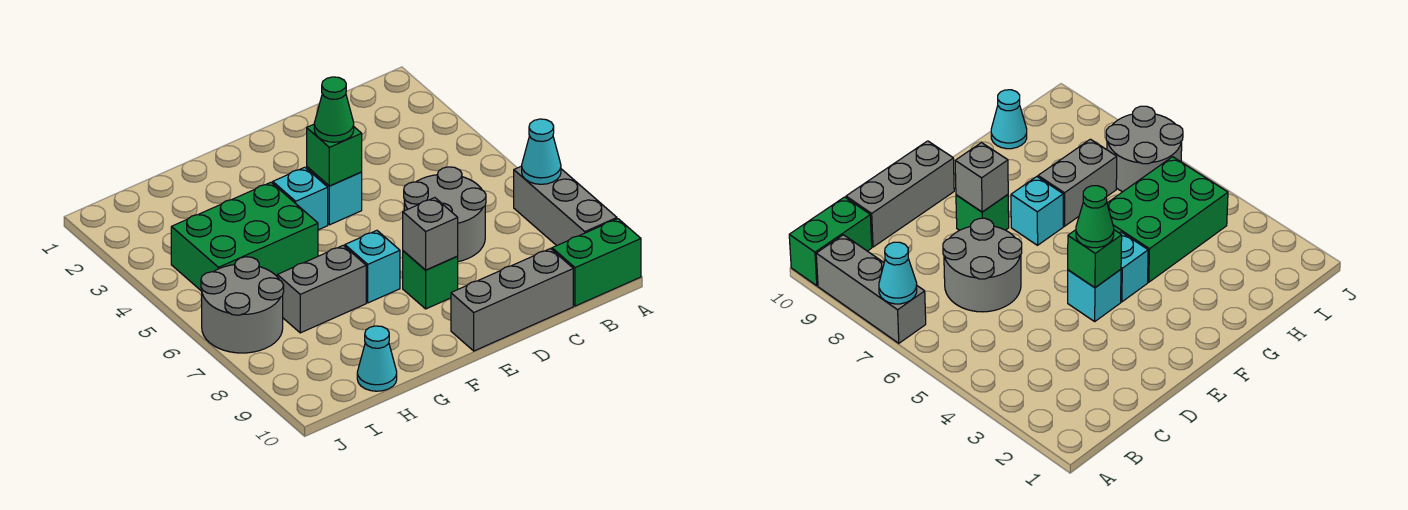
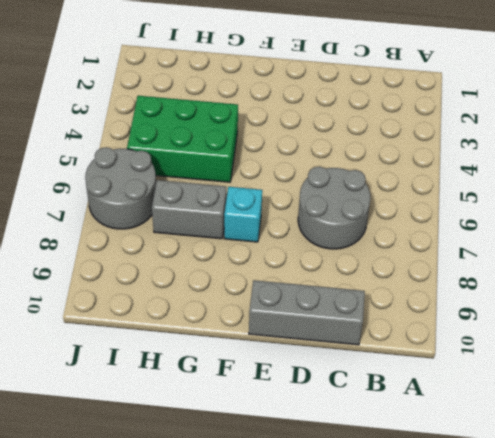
none -> grey brick A7:A9 level 1
none -> green brick A10:B10 level 1
none -> cyan brick E4 level 1

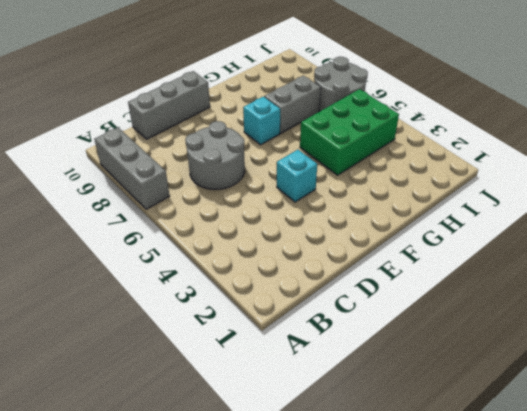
none -> green brick A10:B10 level 1
none -> green brick E8 level 1
none -> cyan brick F4 level 1

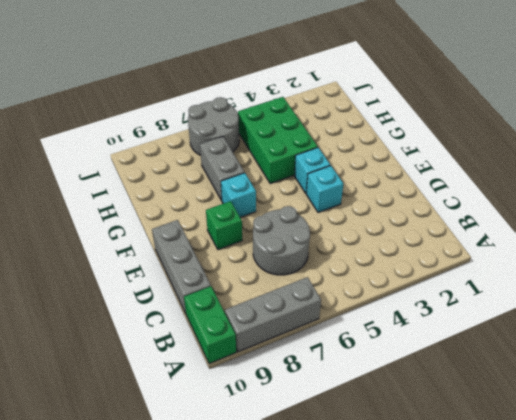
none -> cyan cone H10 level 1
none -> cyan cone A7 level 2
none -> green brick E4 level 2

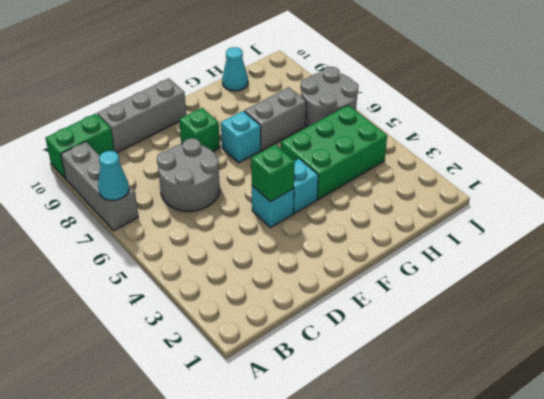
none -> grey brick E8 level 2
none -> green cone E4 level 3

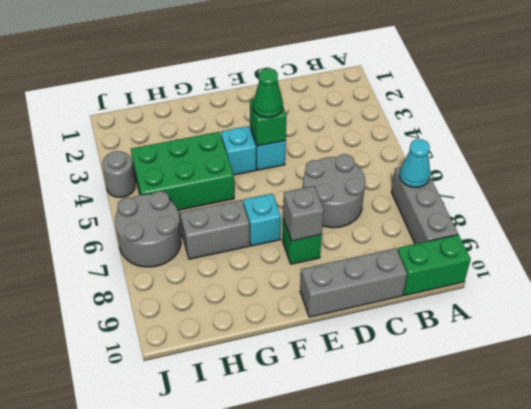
grey round brick J4 level 1 -> none
none -> cyan cone H10 level 1

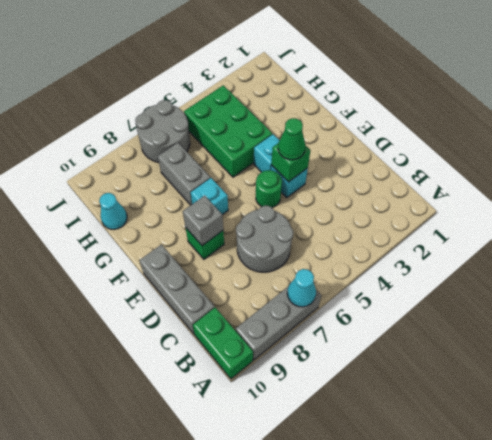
green round brick E5 level 1 -> none

